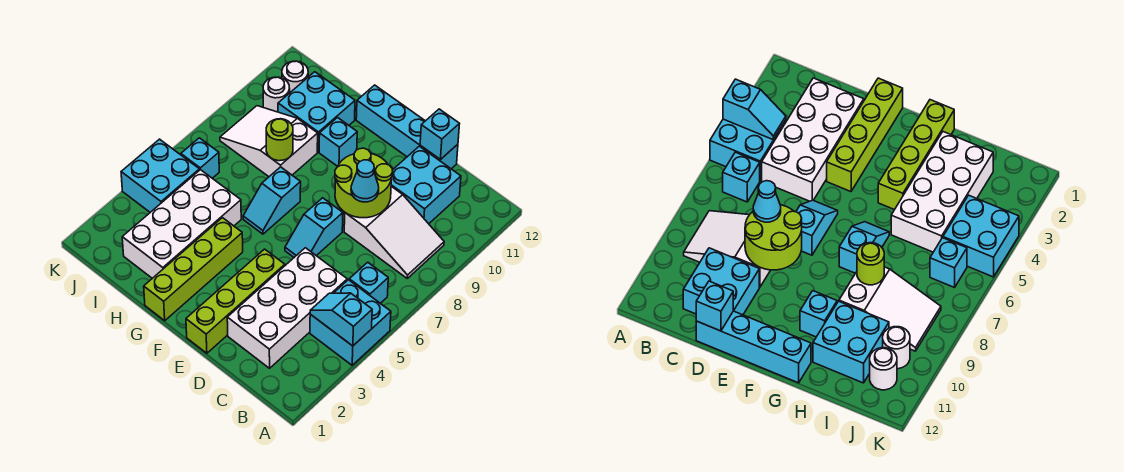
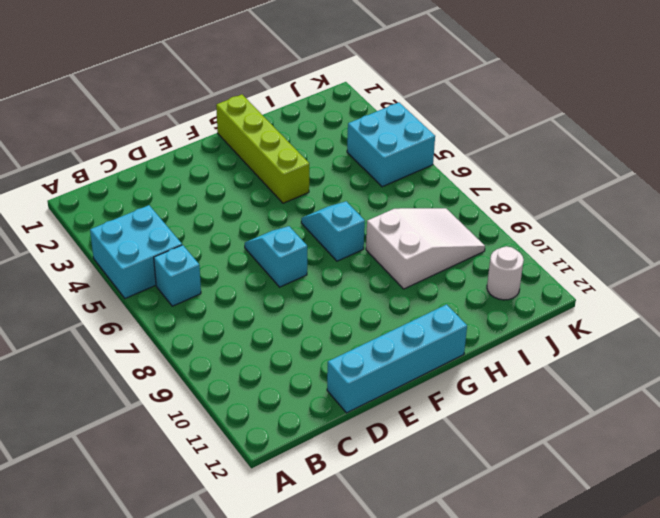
none -> white slope B8:D9 level 1 top D
none -> white brick C2:D5 level 1
none -> cyan brick C10:D11 level 1

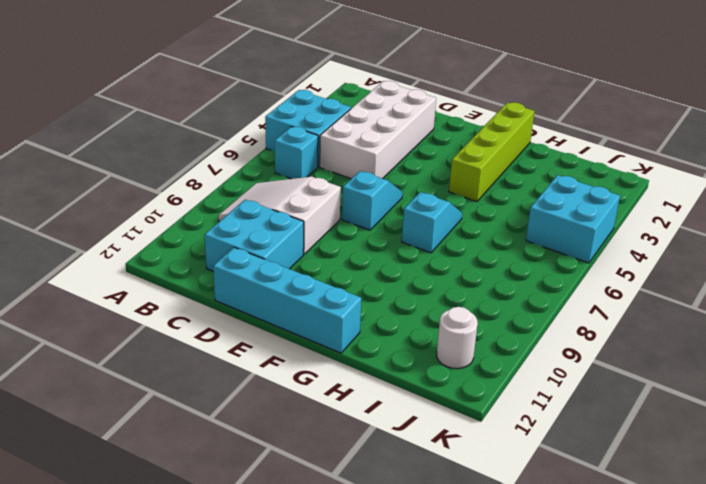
none -> lime brick E1:E4 level 1
none -> cyan brick G10 level 1
none -> white brick H2:I5 level 1

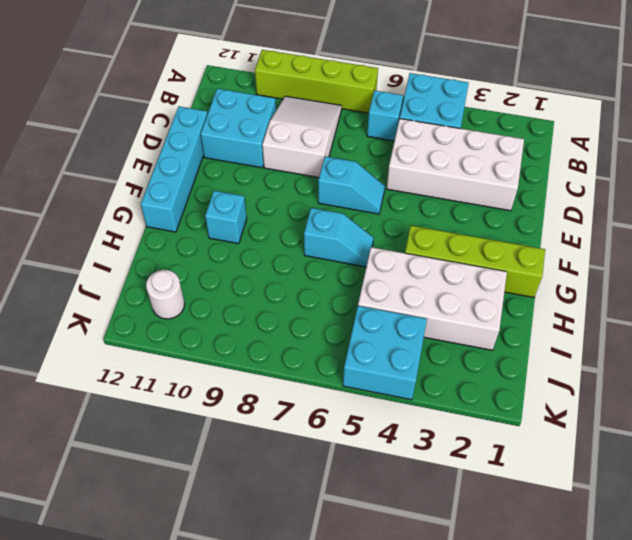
lime brick A7:A10 level 1 -> lime brick E1:E4 level 1
none -> white slope H8:J9 level 1 top H
none -> cyan brick H10:I11 level 1
none -> cyan brick J6 level 1

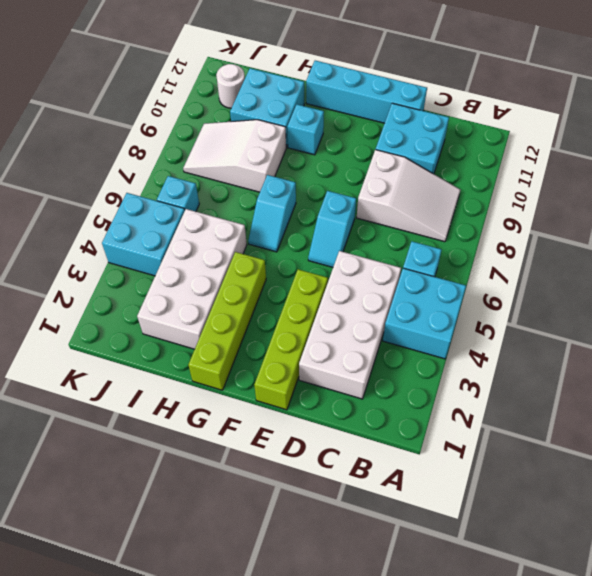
none -> white round brick J10 level 1
none -> cyan slope A4:B4 level 2 top A
none -> lime round brick D8:E9 level 2

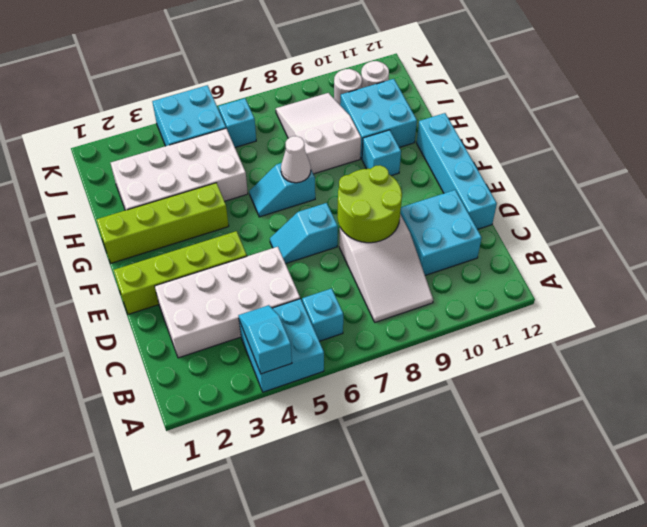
white cone G7 level 2 -> none
none -> cyan brick D12 level 2
none -> lime round brick H8 level 2
none -> cyan cone D8 level 3

